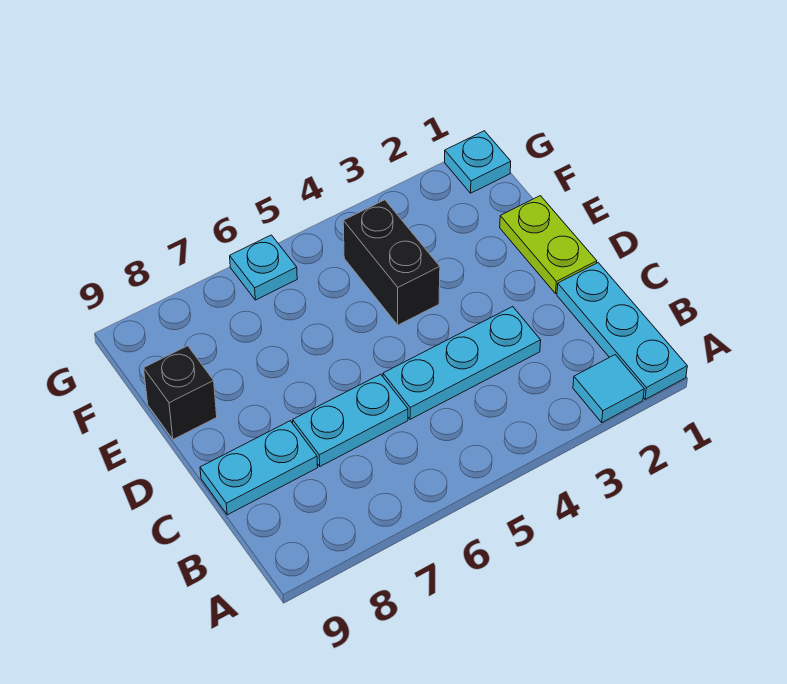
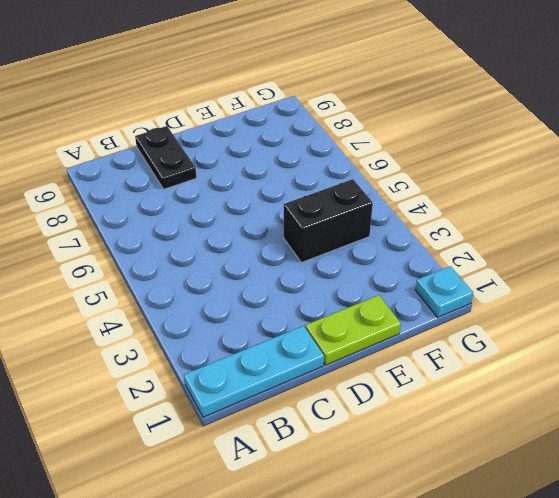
black plate C8:C9 level 1 -> cyan plate C8:C9 level 1
none -> cyan tile A2 level 1
none -> cyan plate C3:C5 level 1

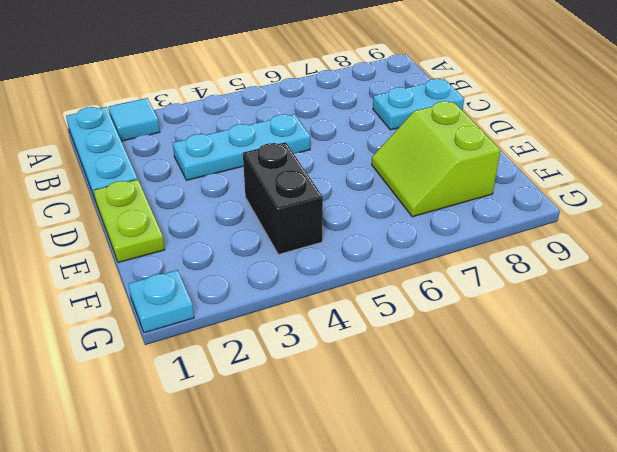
lime slope E7:F8 level 1 top 8 -> none
none -> cyan plate C6:C7 level 1
none -> black brick E9 level 1

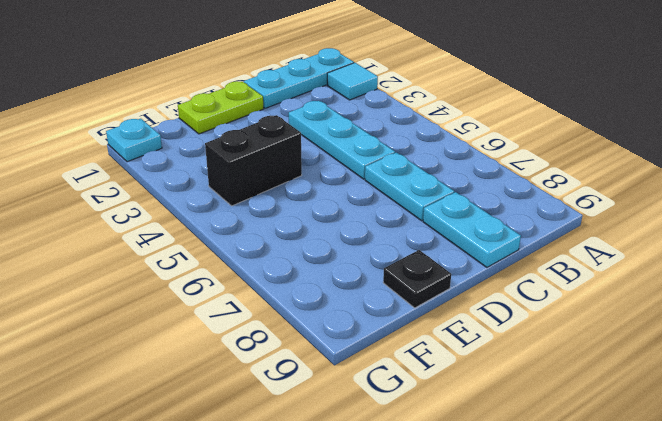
black plate E9 level 1 -> black brick E9 level 1
none -> cyan plate G6 level 1

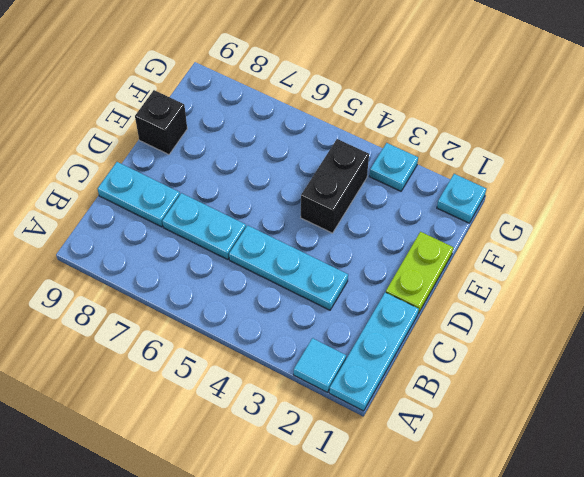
cyan plate G3 level 1 -> cyan plate G6 level 1

